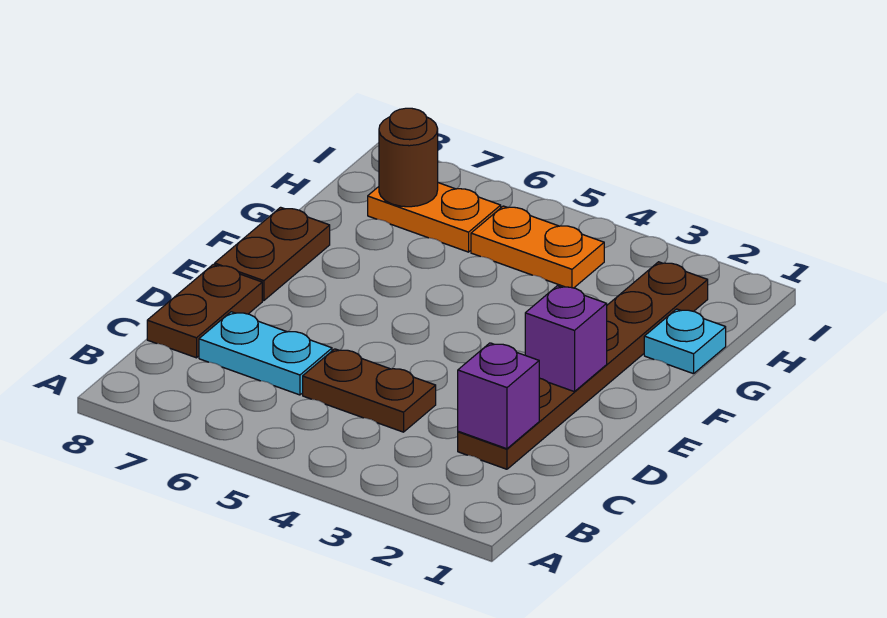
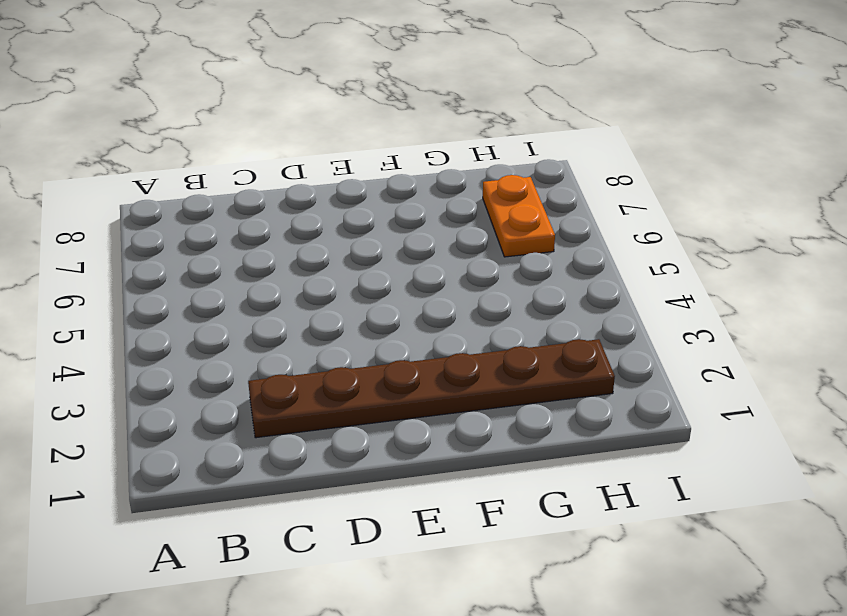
none -> brown plate C4:C5 level 1
none -> cyan plate C6:C7 level 1

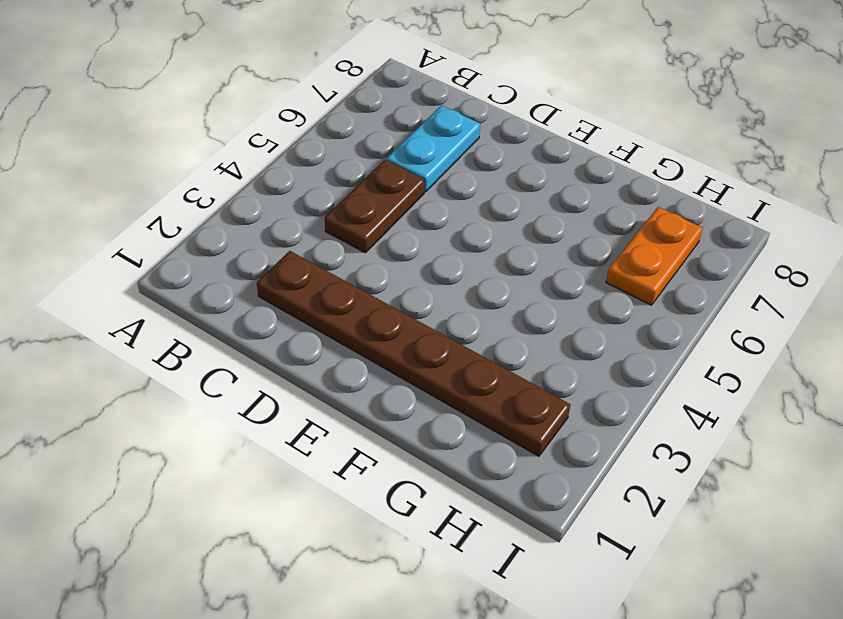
none -> brown plate C8:D8 level 1
none -> brown plate E8:F8 level 1

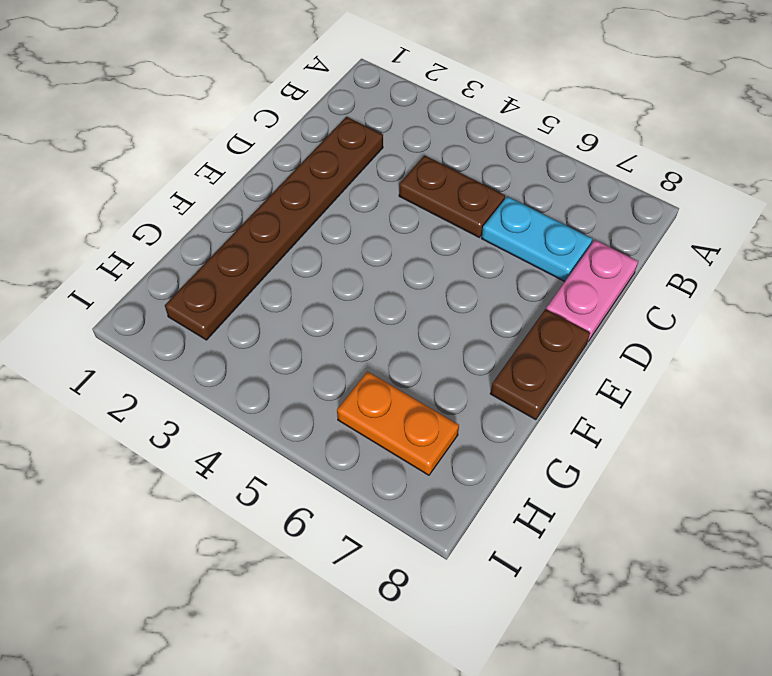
pink plate C8:D8 level 1 -> brown plate C8:D8 level 1
none -> cyan plate G1 level 1
none -> orange plate H4:H5 level 1

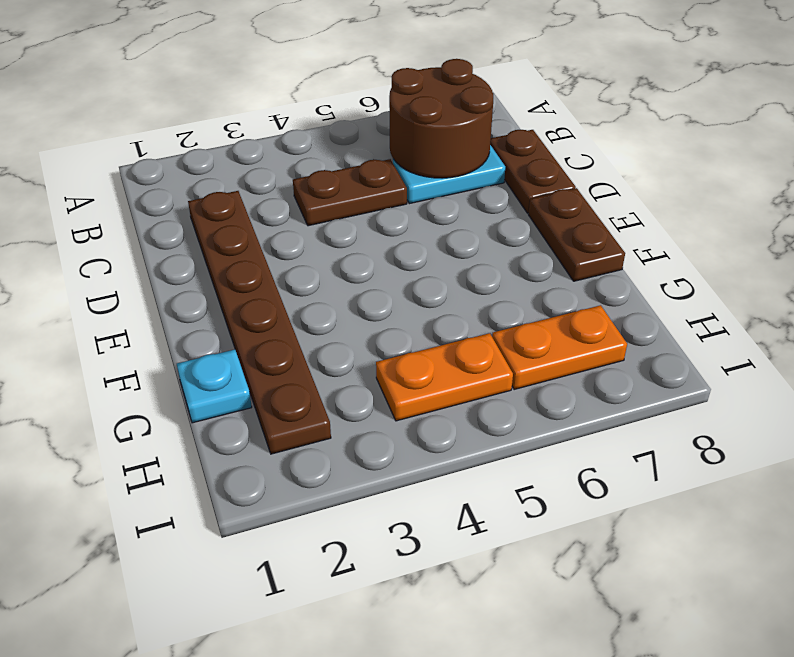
brown round brick B6:C7 level 2 -> none
none -> purple brick C2 level 2
none -> purple brick E2 level 2

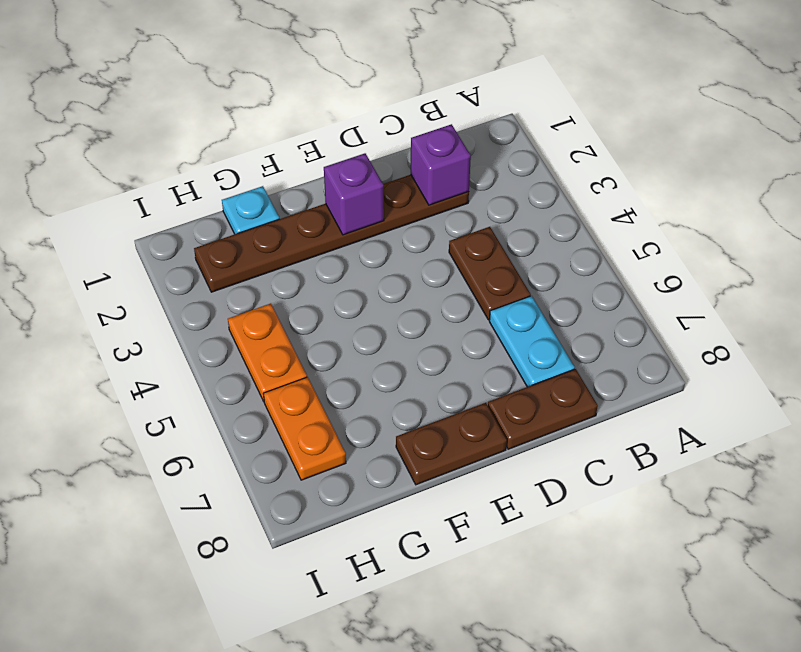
none -> brown round brick H7 level 2

